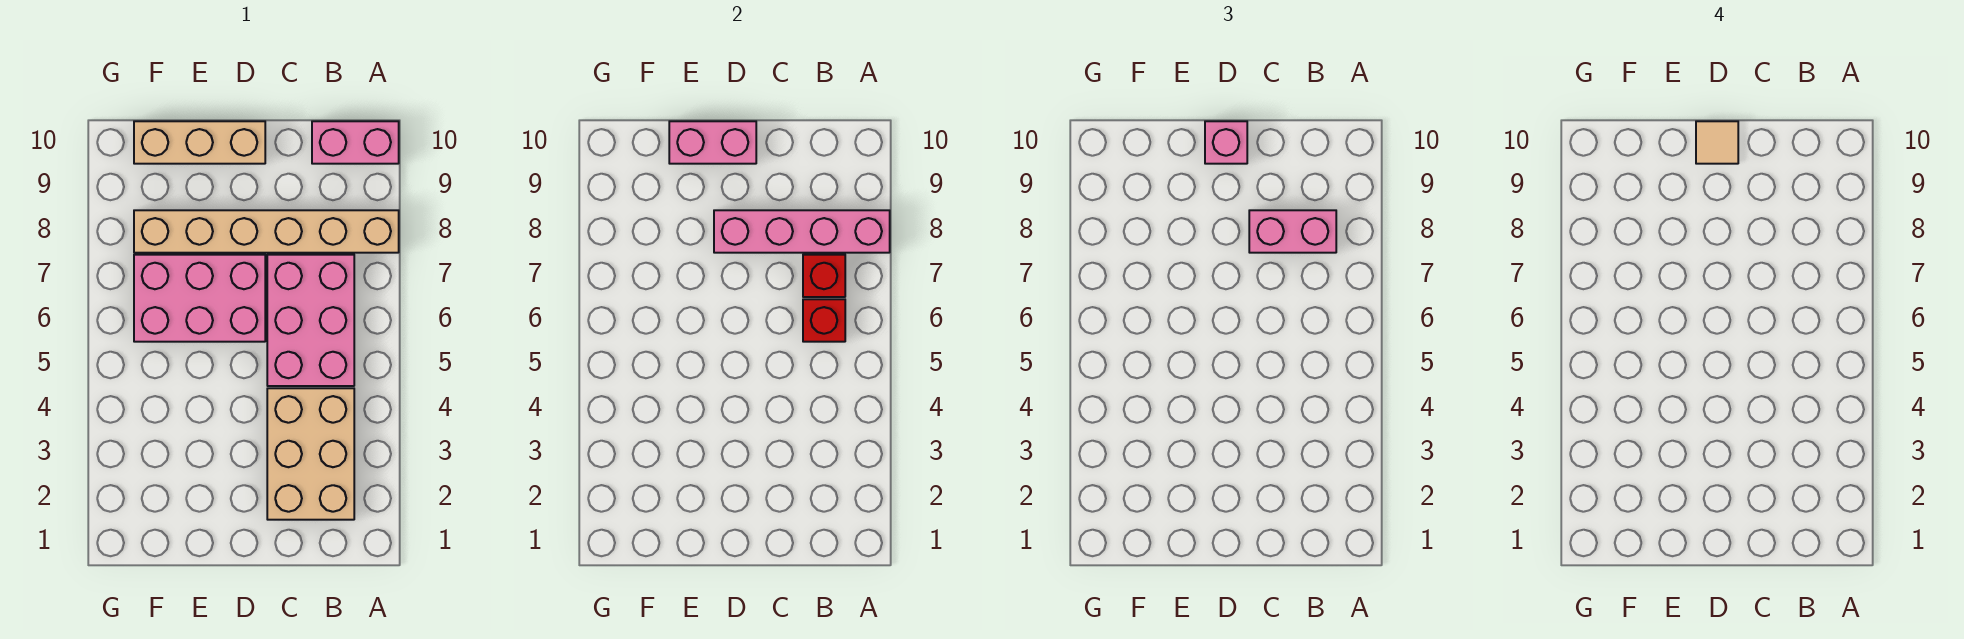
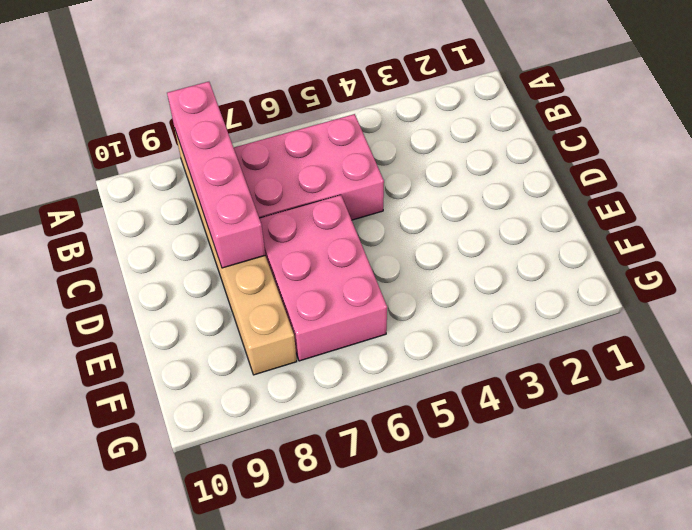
none -> pink brick A10:B10 level 1
none -> tan brick B2:C4 level 1
none -> tan brick D10:F10 level 1

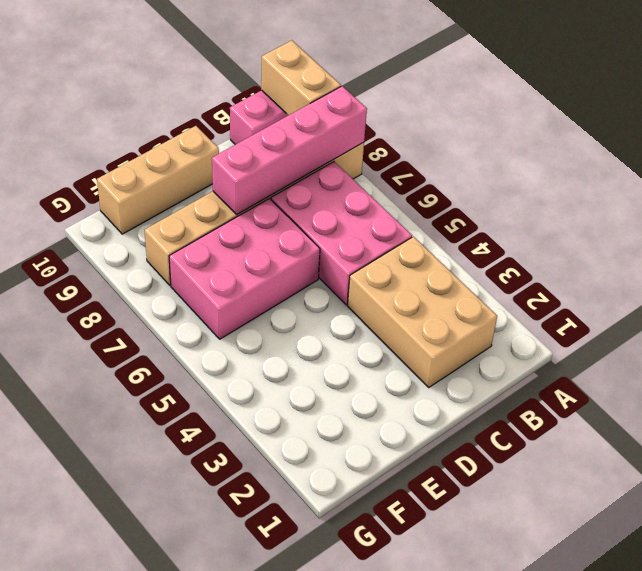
tan brick A9:A10 level 2 -> none
none -> red brick B6 level 2
none -> red brick B7 level 2
none -> pink brick D10:E10 level 2

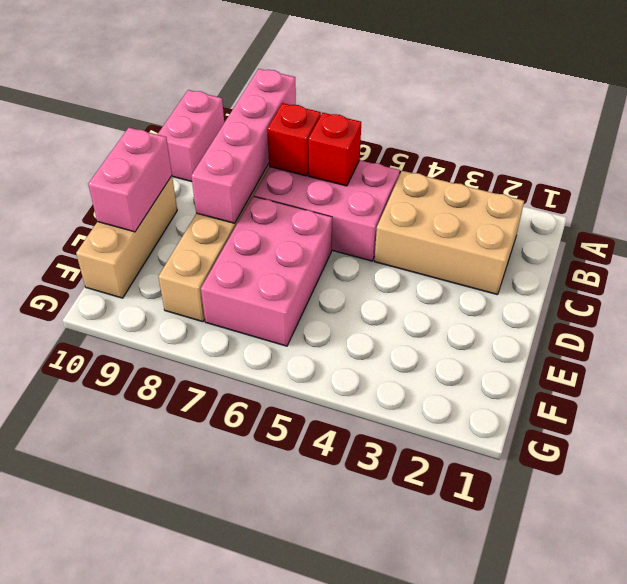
none -> pink brick B8:C8 level 3
none -> pink brick D10 level 3
none -> tan tile D10 level 4

